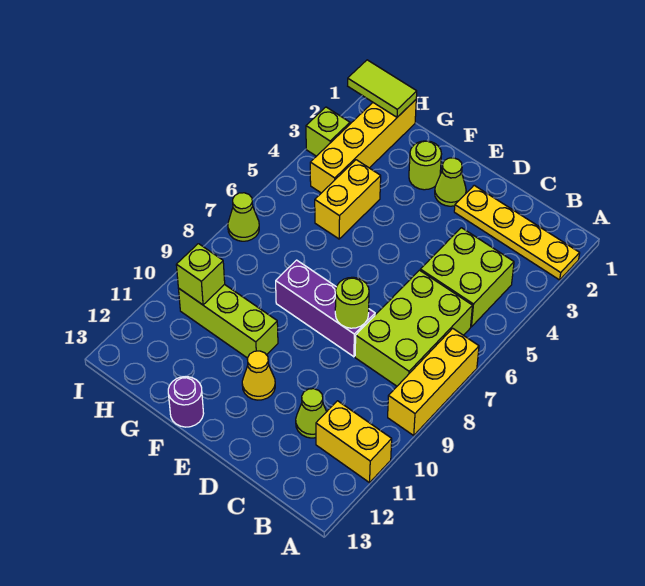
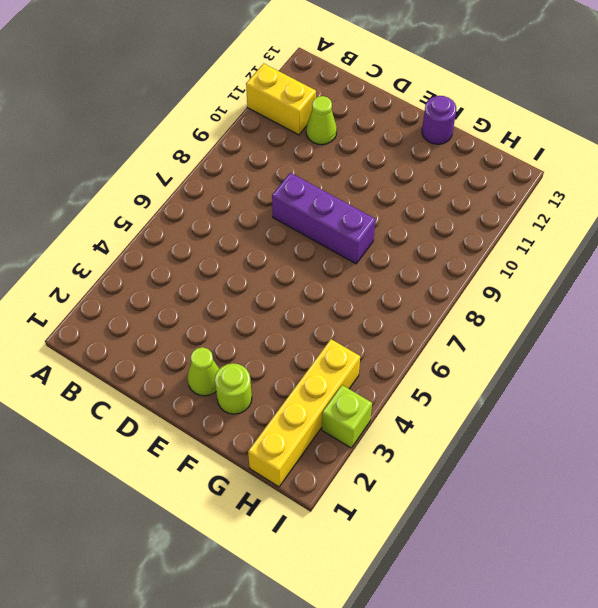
none -> yellow plate A2:D2 level 1
none -> yellow brick A7:A9 level 1
none -> lime brick B4:C5 level 1

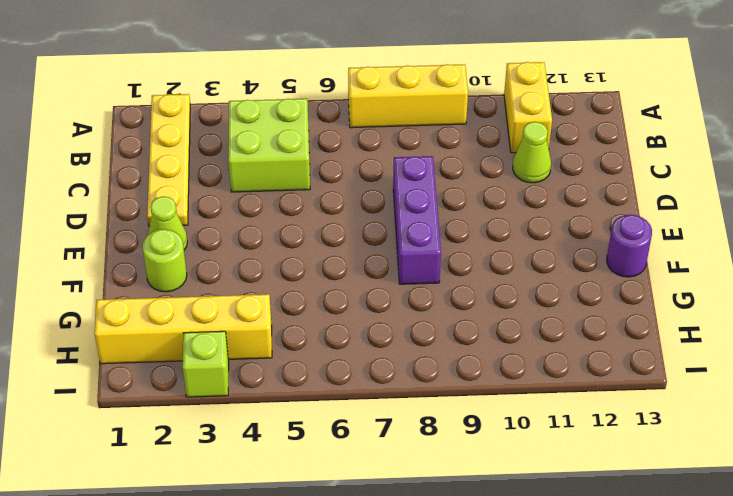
none -> lime brick B6:C8 level 1
none -> yellow cone E11 level 1
none -> lime brick F10:H10 level 1

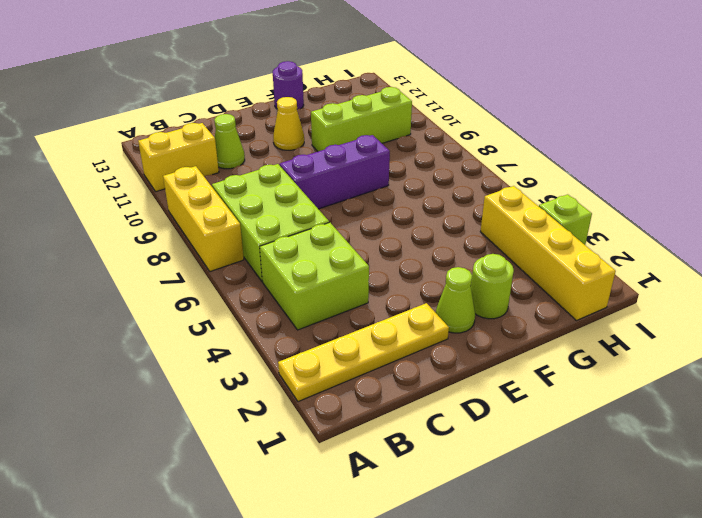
none -> yellow brick G4:G5 level 1
none -> lime cone I7 level 1
none -> lime round brick D8 level 2

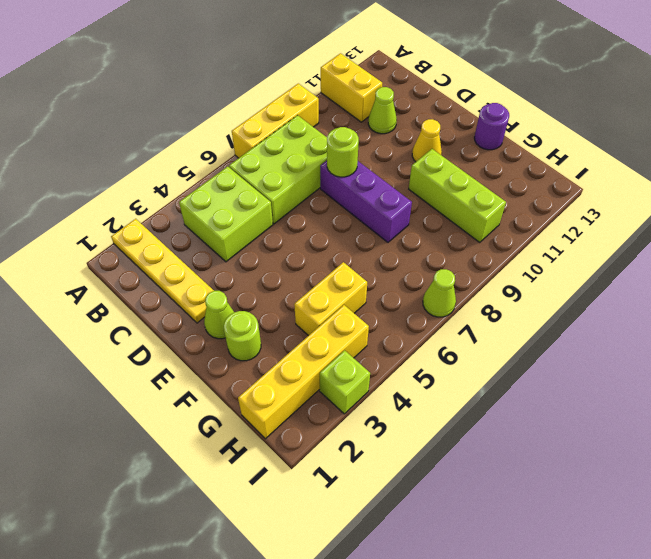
none -> lime tile H1:I1 level 2
none -> lime brick H10 level 2

